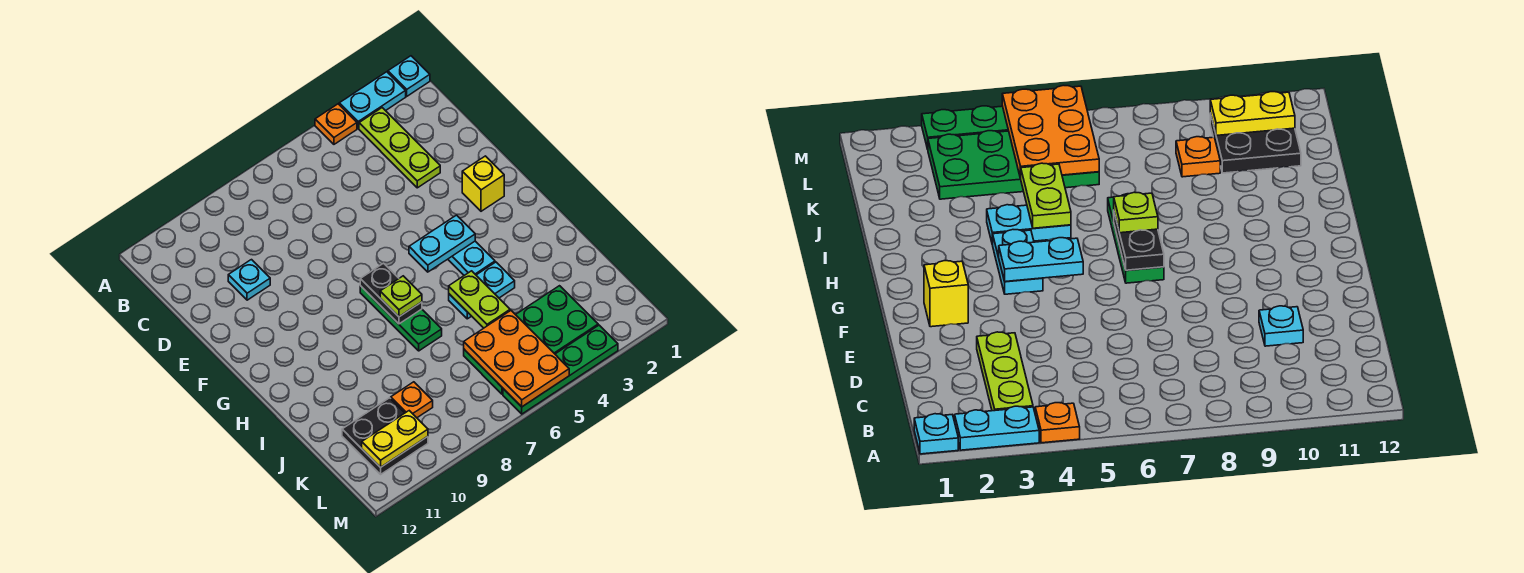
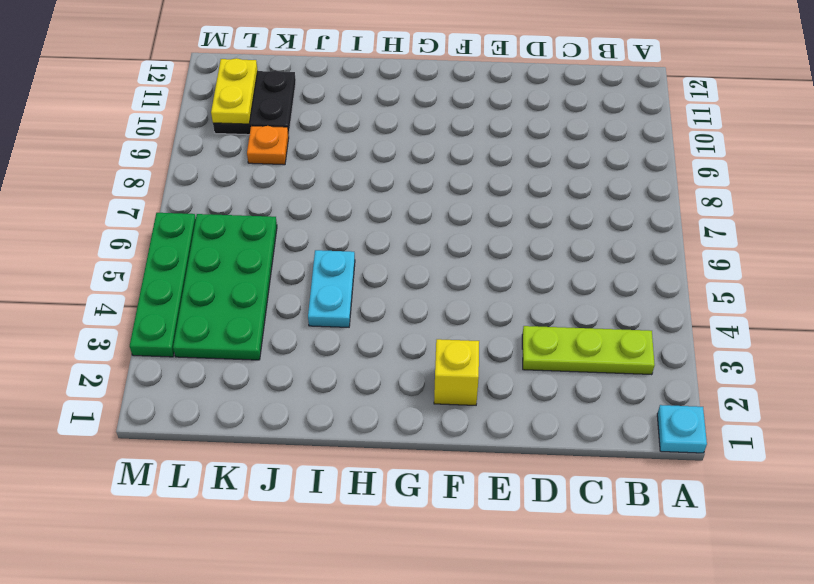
none -> cyan plate A2:A3 level 1
none -> orange plate A4 level 1
none -> cyan plate D10 level 1

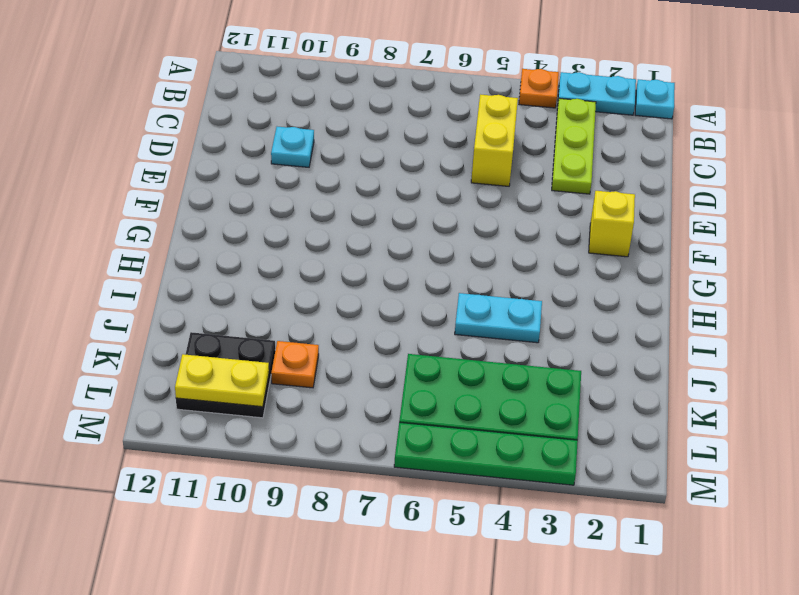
yellow brick C5:D5 level 1 -> none
none -> cyan plate G4:H4 level 1
none -> green plate G7:I7 level 1
none -> cyan plate G4:G5 level 2

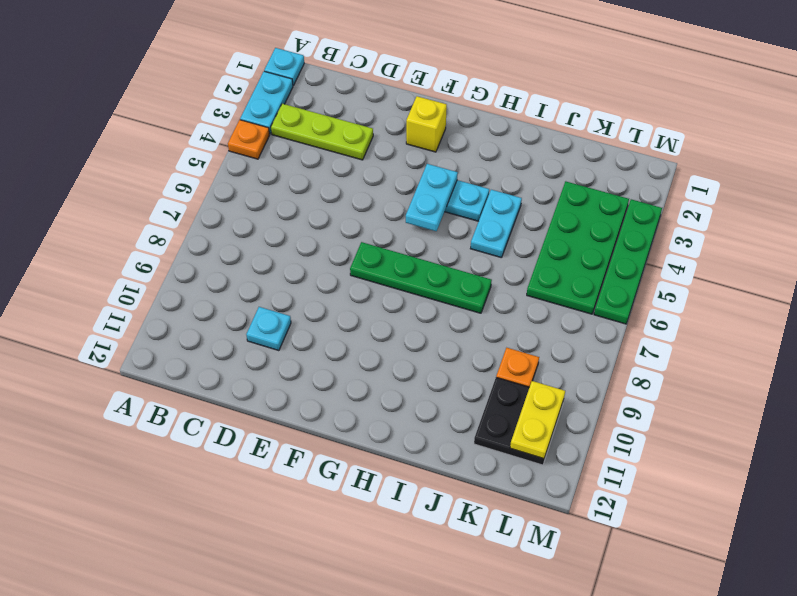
green plate F7:I7 level 1 -> green plate G7:I7 level 1
none -> black plate G7:H7 level 2
none -> lime plate I5:J5 level 2
none -> orange plate K5:M6 level 2

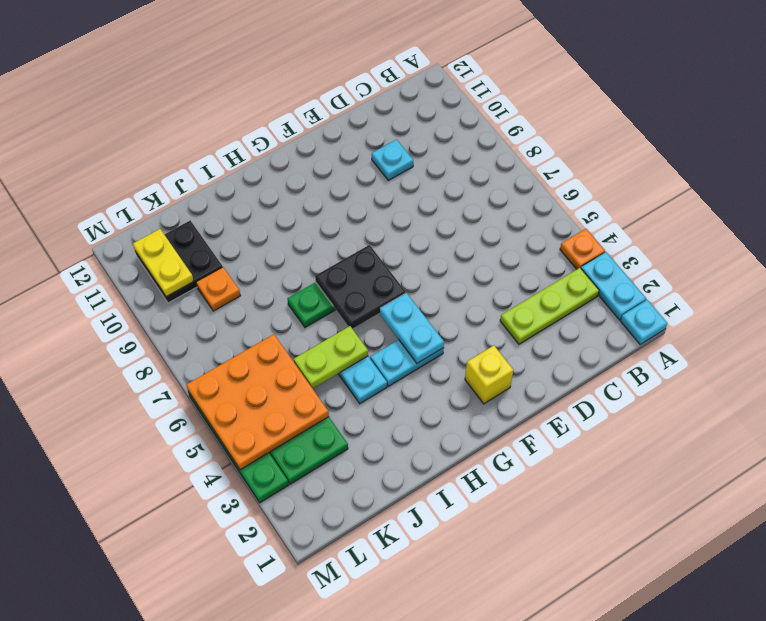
black plate G6:H7 level 2 -> black plate G7:H7 level 2
orange plate K4:M6 level 2 -> orange plate K5:M6 level 2
none -> lime plate H7 level 3

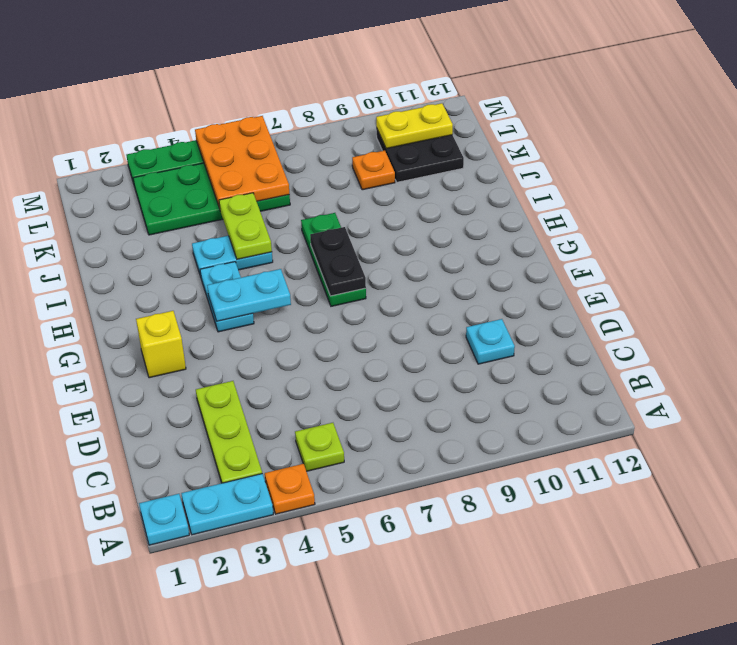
lime plate B5 level 1 -> lime plate H7 level 3

